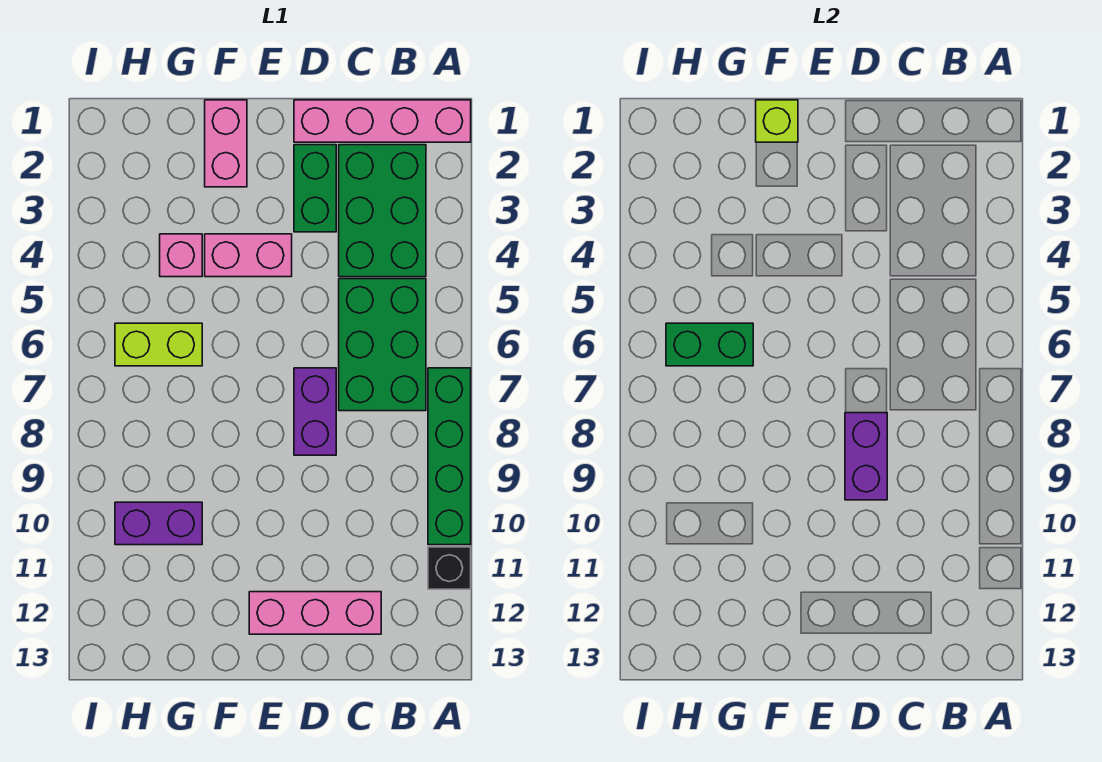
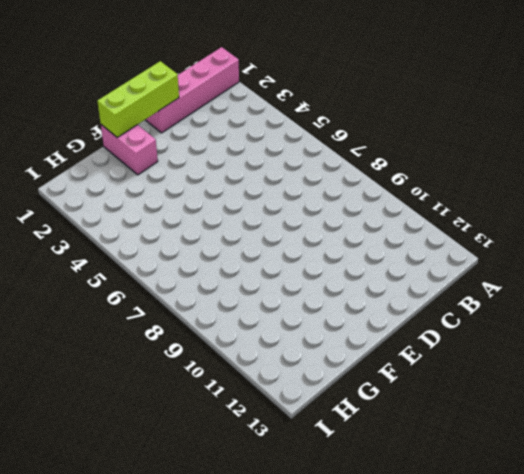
lime brick D1:F1 level 2 -> lime brick F1 level 2
none -> green brick A7:A10 level 1
none -> black brick A11 level 1
none -> green brick B2:C4 level 1

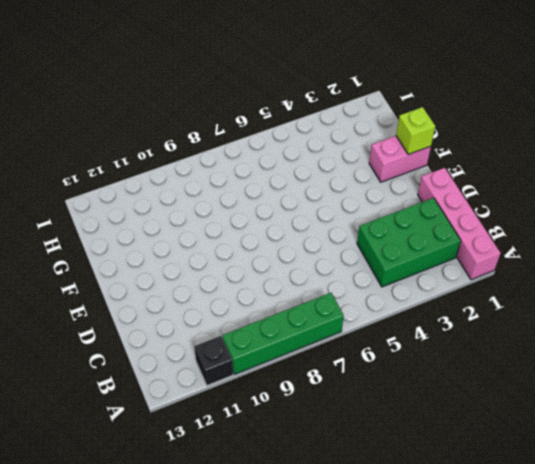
none -> green brick B5:C7 level 1
none -> pink brick C12:E12 level 1
none -> green brick D2:D3 level 1

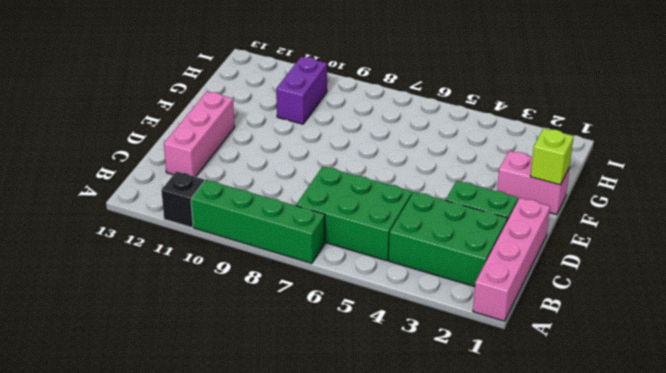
none -> purple brick D7:D8 level 1
none -> pink brick E4:F4 level 1
none -> pink brick G4 level 1

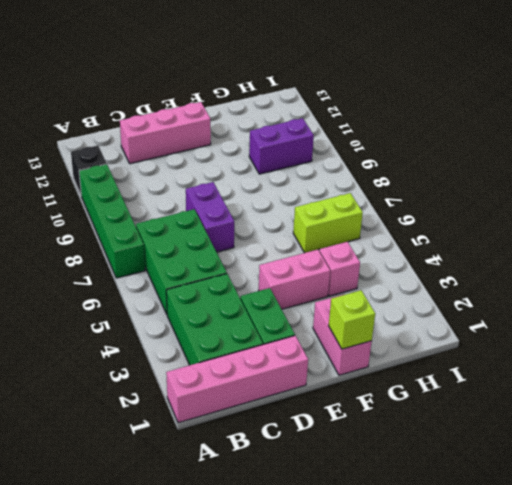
none -> purple brick D8:D9 level 2
none -> green brick G6:H6 level 2

